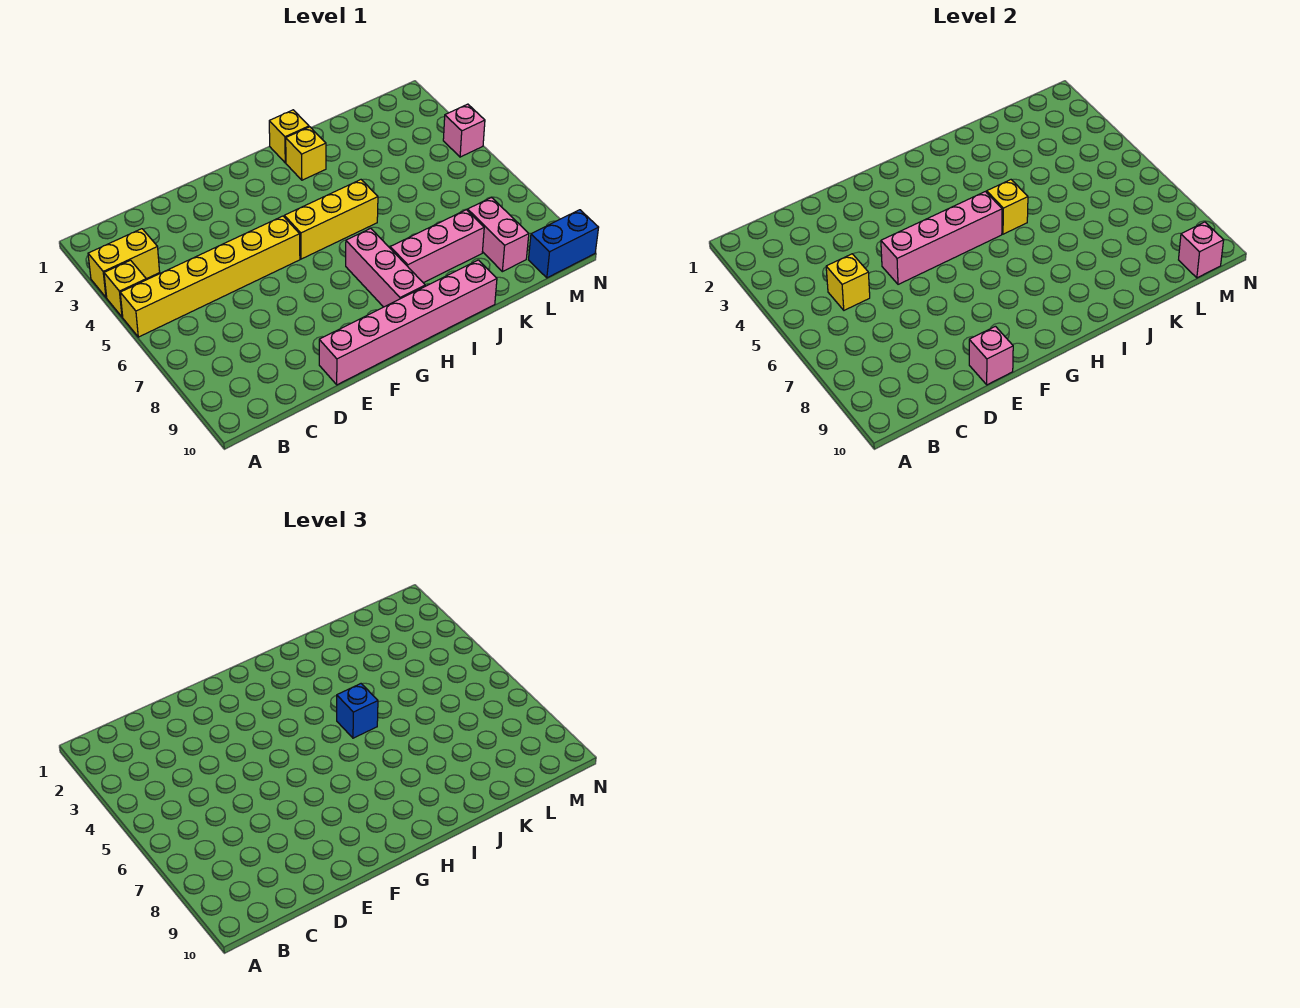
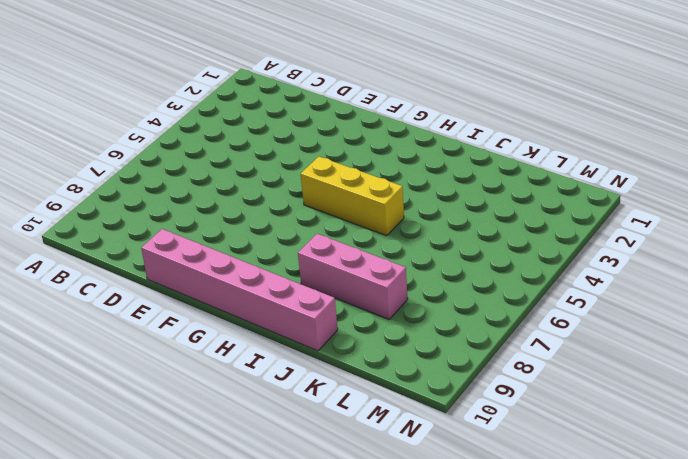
none -> yellow brick A3:B3 level 1
none -> yellow brick A4 level 1
none -> yellow brick A5:F5 level 1

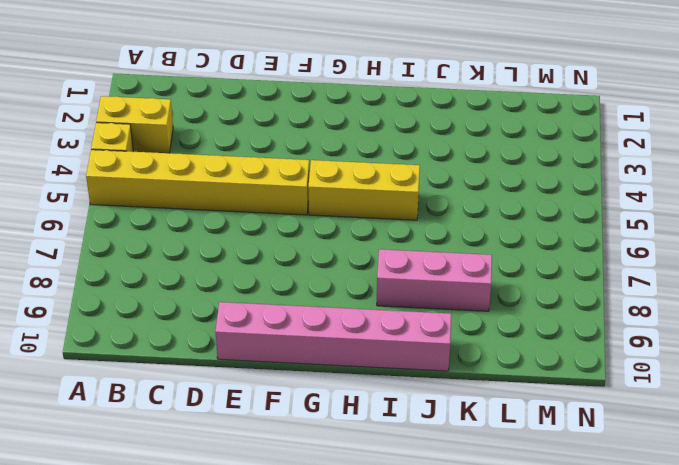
none -> pink brick H7:H9 level 1
none -> yellow brick I1 level 1
none -> yellow brick I2 level 1

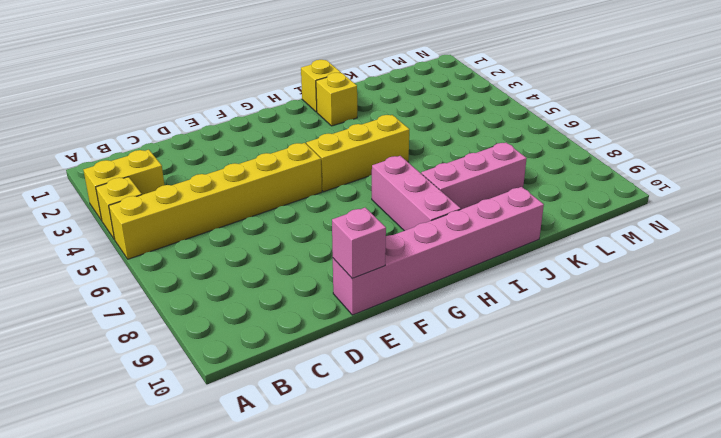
none -> pink brick L8:L9 level 1
none -> blue brick M10:N10 level 1
none -> pink brick N4 level 1

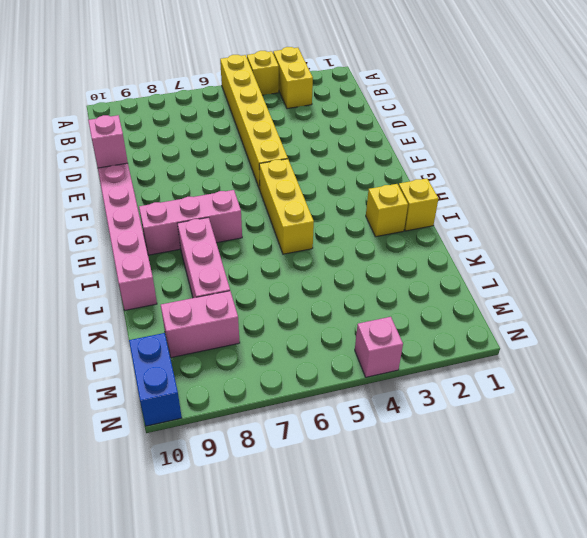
none -> yellow brick C5 level 2
none -> pink brick E5:H5 level 2
none -> yellow brick I5 level 2

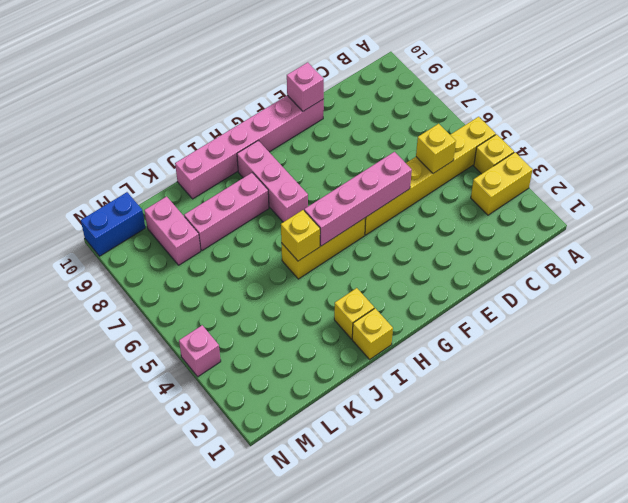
none -> pink brick M10 level 2
none -> blue brick I5 level 3

